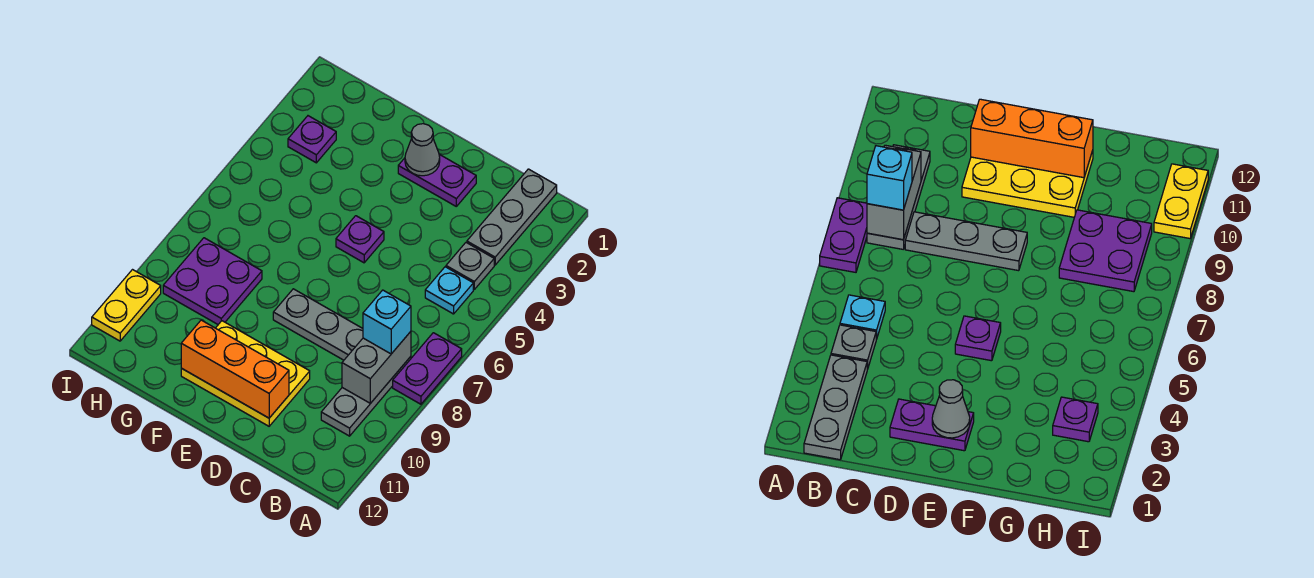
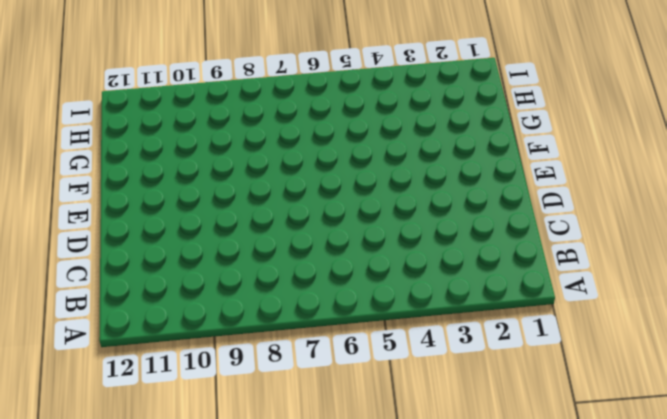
none -> purple plate A7:A8 level 1
none -> grey plate B1:B3 level 1
none -> grey plate B4 level 1

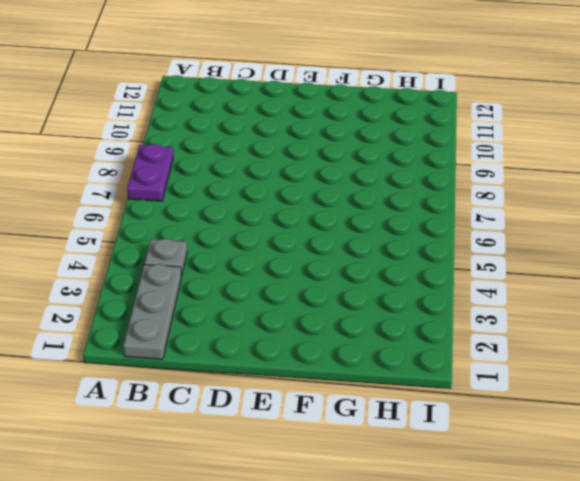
none -> cyan plate B5 level 1
none -> grey plate B8:B10 level 1
none -> grey plate C8:E8 level 1

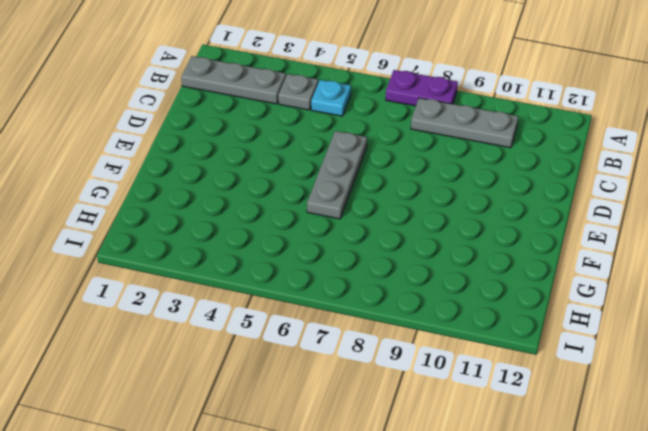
grey plate D6:F6 level 1 -> grey plate C8:E8 level 1
none -> purple plate D2:E2 level 1
none -> yellow plate D10:F11 level 1
none -> purple plate E5 level 1

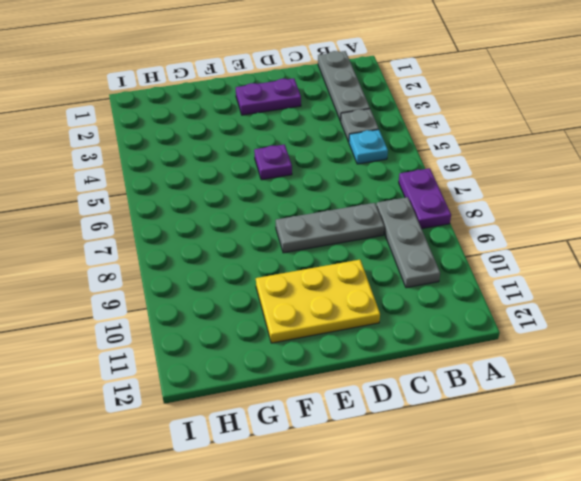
none -> purple plate G8:H9 level 1
none -> purple plate H3 level 1
none -> yellow plate I10:I11 level 1

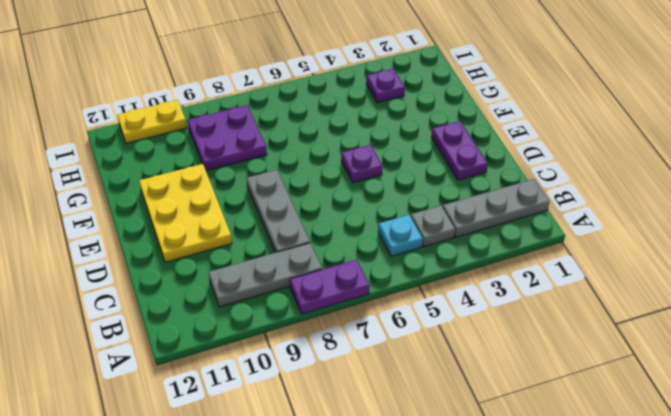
none -> grey brick B8:B9 level 2
none -> orange brick D11:F11 level 2
none -> grey cone E2 level 2

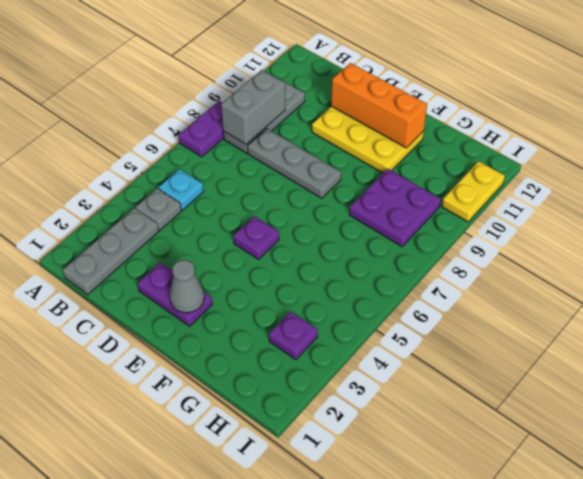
none -> cyan brick B8 level 3

